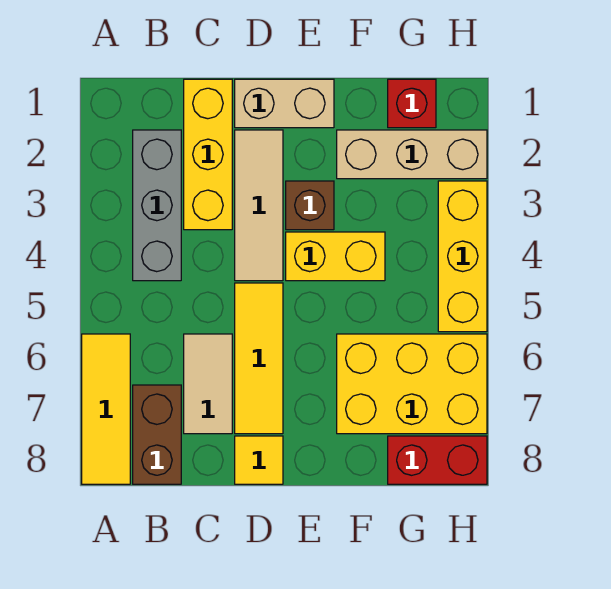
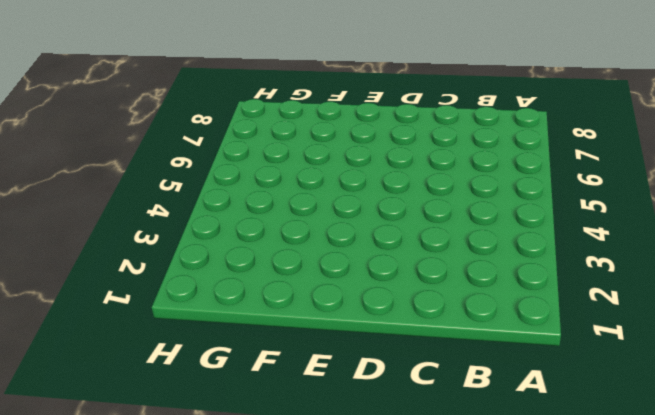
none -> yellow tile A6:A8 level 1
none -> grey brick B2:B4 level 1
none -> brown brick B7:B8 level 1

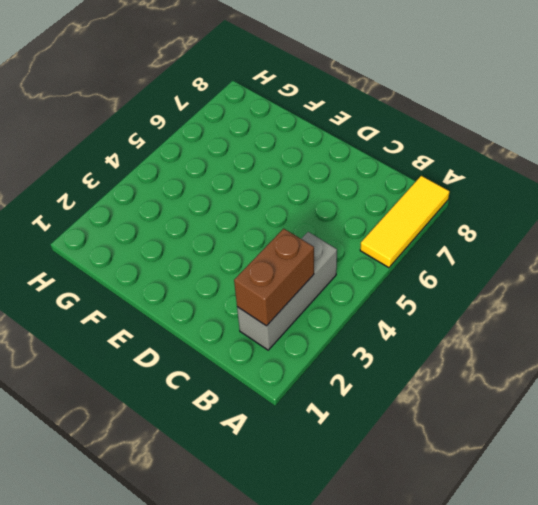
brown brick B2:B3 level 2 -> brown brick B7:B8 level 1
none -> yellow brick C1:C3 level 1
none -> tan tile C6:C7 level 1
none -> tan brick D1:E1 level 1

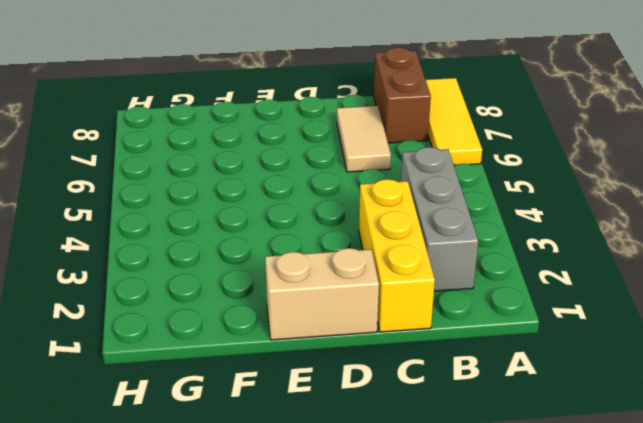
none -> tan tile D2:D4 level 1
none -> yellow tile D5:D7 level 1
none -> yellow tile D8 level 1

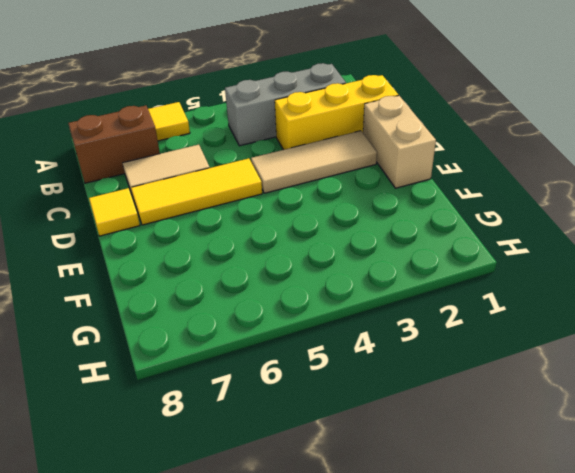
none -> brown brick E3 level 1
none -> yellow brick E4:F4 level 1
none -> tan brick F2:H2 level 1

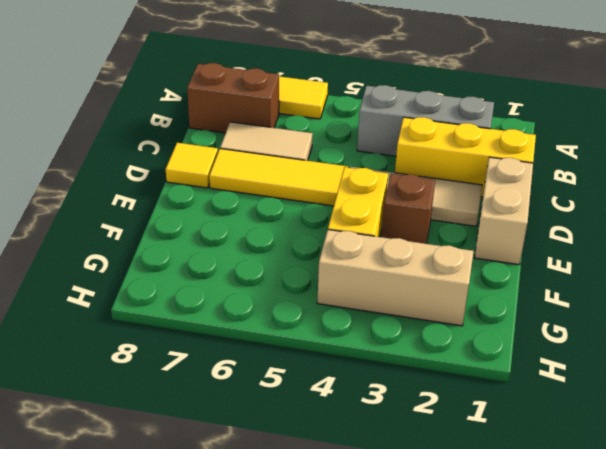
tan brick G2:G4 level 1 -> tan brick F2:H2 level 1
none -> yellow brick F6:H7 level 1
none -> red brick G1 level 1
none -> red brick G8:H8 level 1

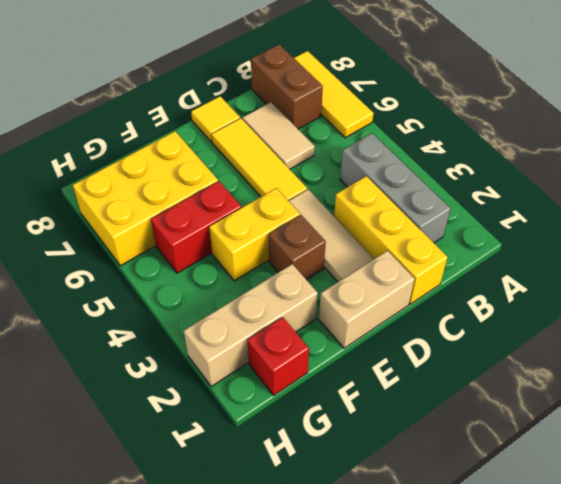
red brick F5:G5 level 1 -> red brick G8:H8 level 1
none -> yellow brick H3:H5 level 1

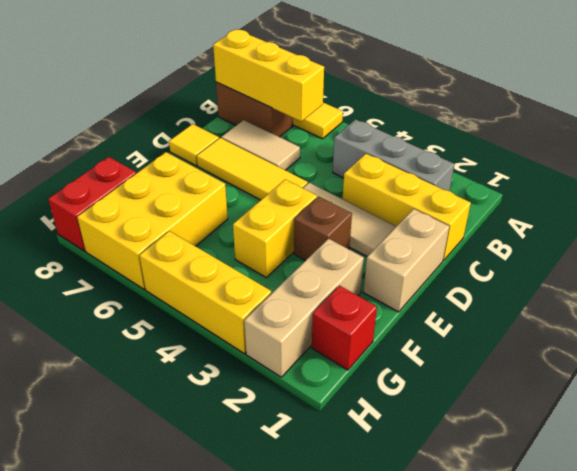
yellow brick B6:B8 level 2 -> none

